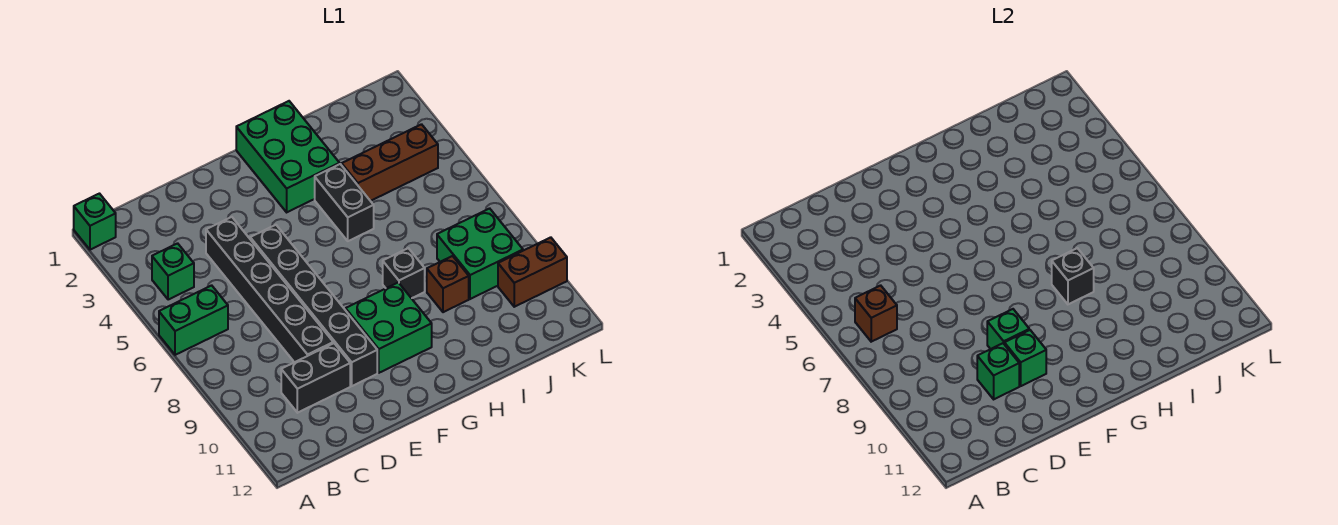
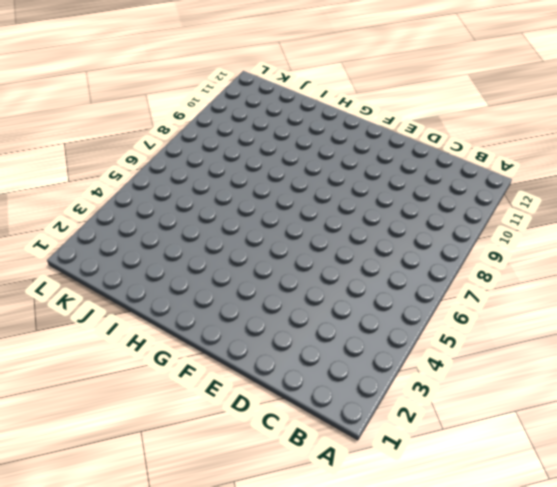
none -> green brick A1 level 1
none -> green brick A6:B6 level 1
none -> green brick B4 level 1

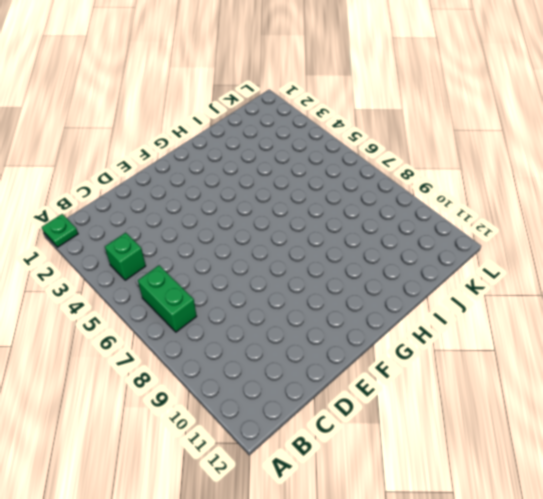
green plate A1 level 1 -> green brick A1 level 1
green brick B6:B7 level 1 -> green brick A6:B6 level 1
none -> black brick C10:D10 level 1
none -> black brick D4:D9 level 1
none -> black brick E5:E10 level 1

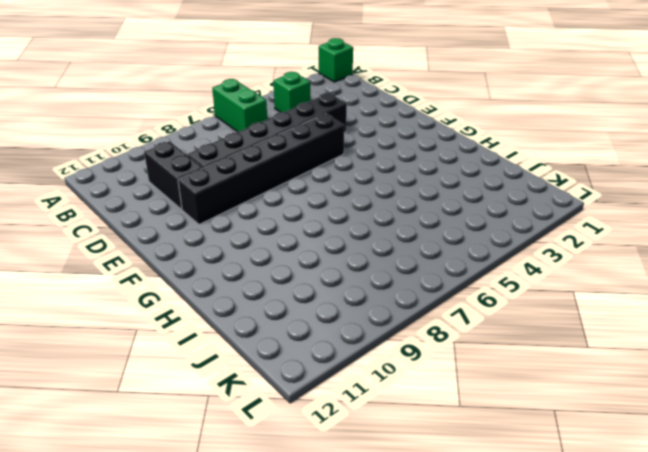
none -> green brick F9:G10 level 1
none -> green brick G1:H3 level 1
none -> black brick H4:H5 level 1

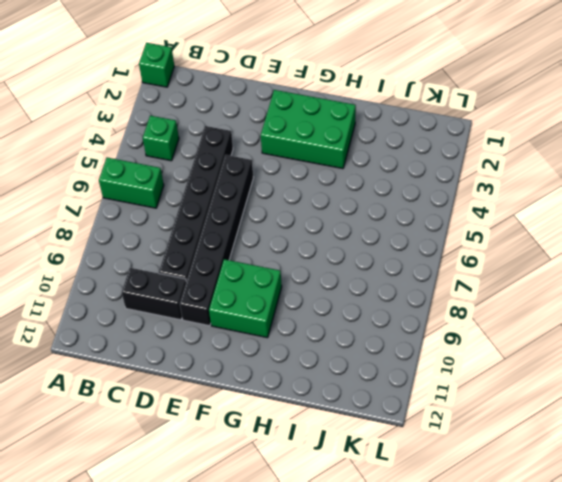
green brick F2:H3 level 1 -> green brick G1:H3 level 1
none -> black brick H4:H5 level 1
none -> black brick H8 level 1
none -> brown brick I4:K4 level 1

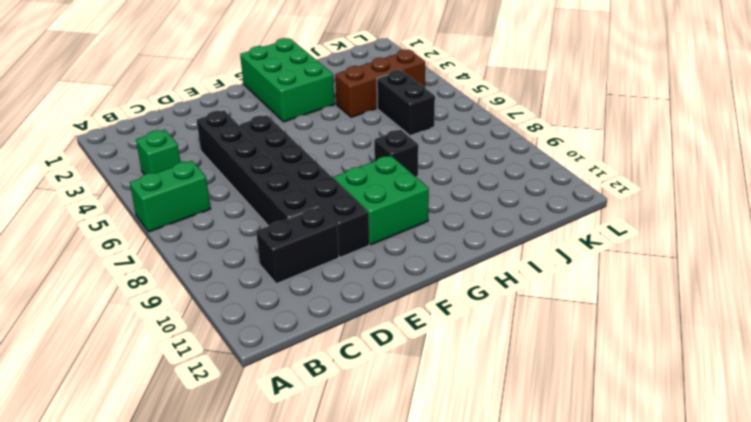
black brick J5:J6 level 1 -> black brick H4:H5 level 1
none -> green brick A1 level 1
none -> brown brick I9 level 1
none -> green brick J8:K9 level 1

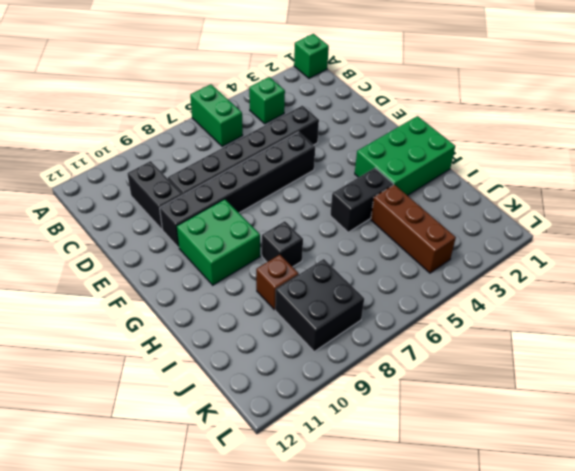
black brick J8:K9 level 1 -> green brick J8:K9 level 1
none -> brown brick K10:L10 level 1
none -> brown brick B6 level 2
none -> green brick D10 level 2

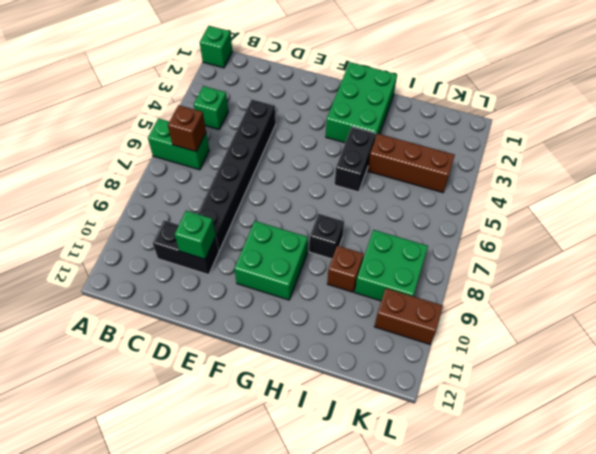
none -> black brick E5:E10 level 1
none -> green brick E9 level 2
none -> green brick E10 level 2

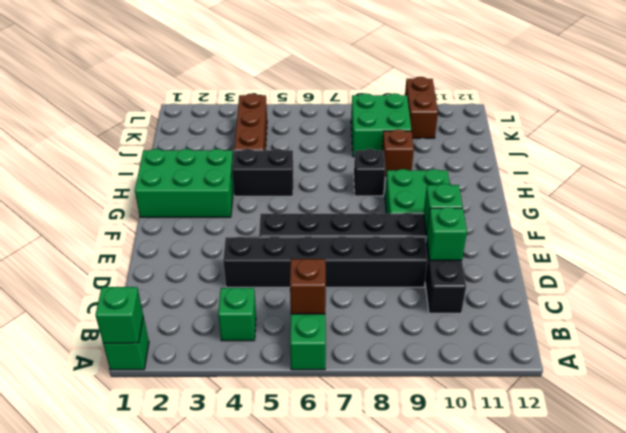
green brick A1 level 2 -> green brick E9 level 2
none -> black brick H8 level 2

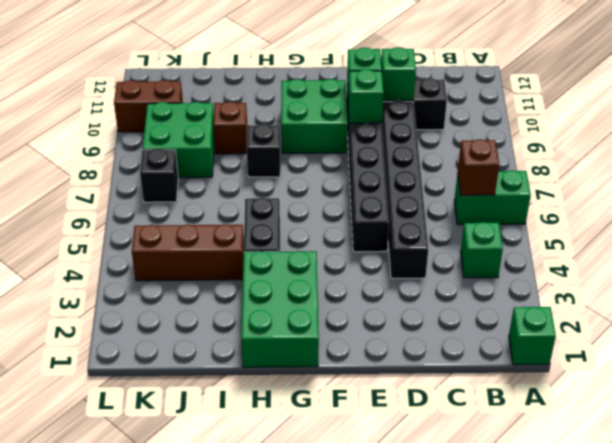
black brick K7 level 1 -> black brick H8 level 2

